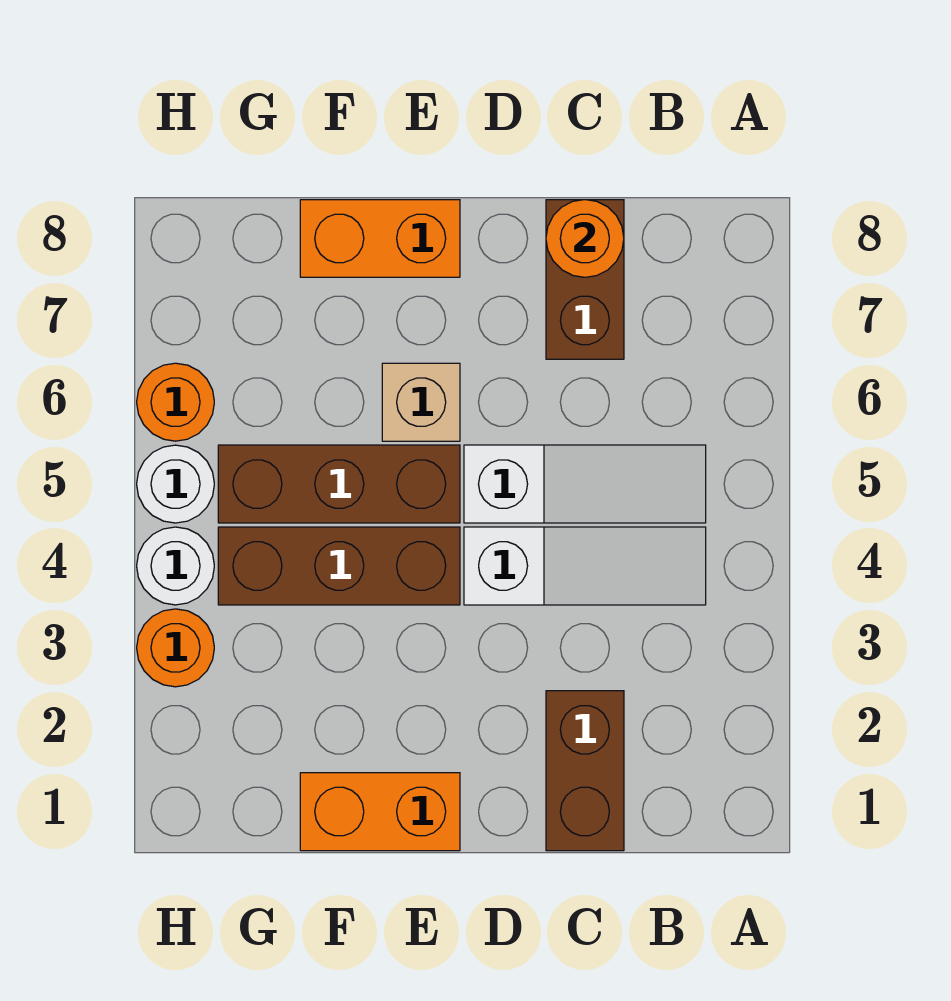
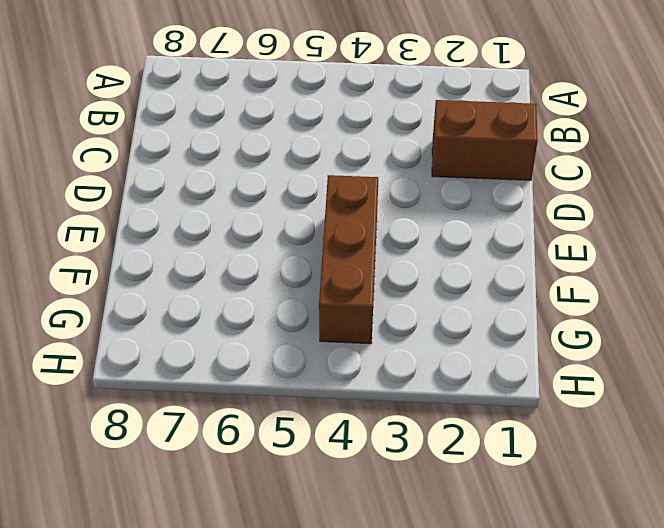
none -> white slope B4:D4 level 1 top D
none -> white slope B5:D5 level 1 top D
none -> brown brick C7:C8 level 1

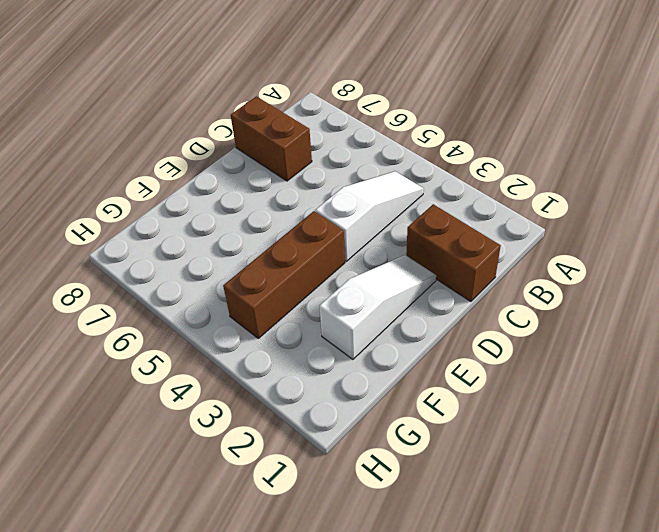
white slope D2:F2 level 1 top F -> white slope B5:D5 level 1 top D
none -> orange brick E1:F1 level 1
none -> brown brick E5:G5 level 1
none -> tan brick E6 level 1

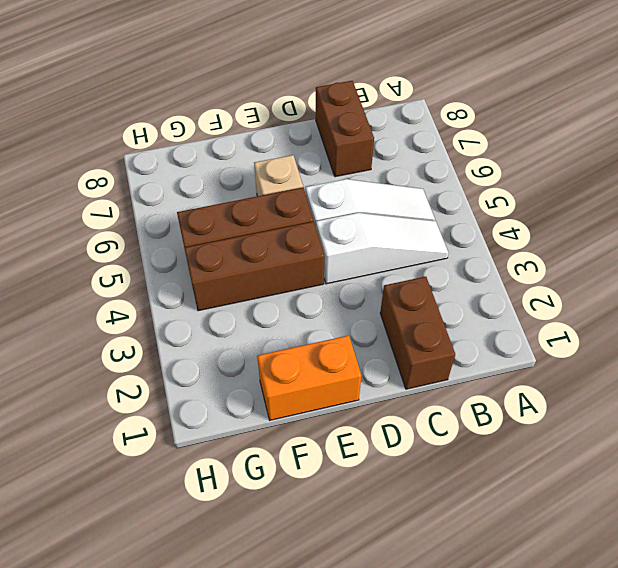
none -> orange brick E8:F8 level 1
none -> orange round brick H3 level 1
none -> white round brick H4 level 1

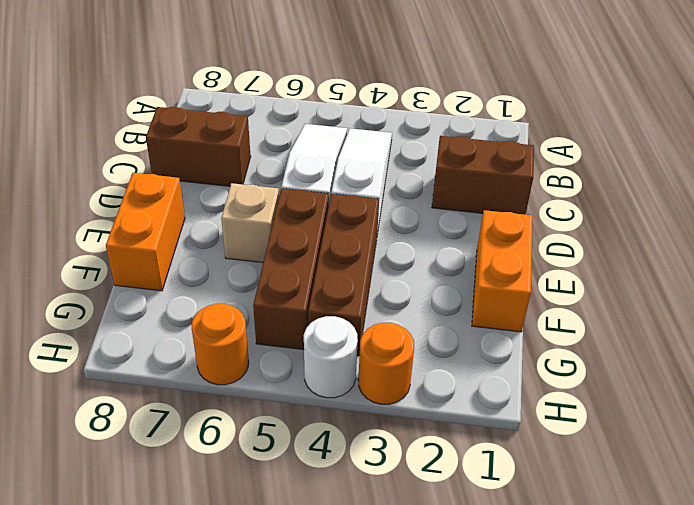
none -> white round brick H5 level 1
none -> orange round brick C8 level 2

